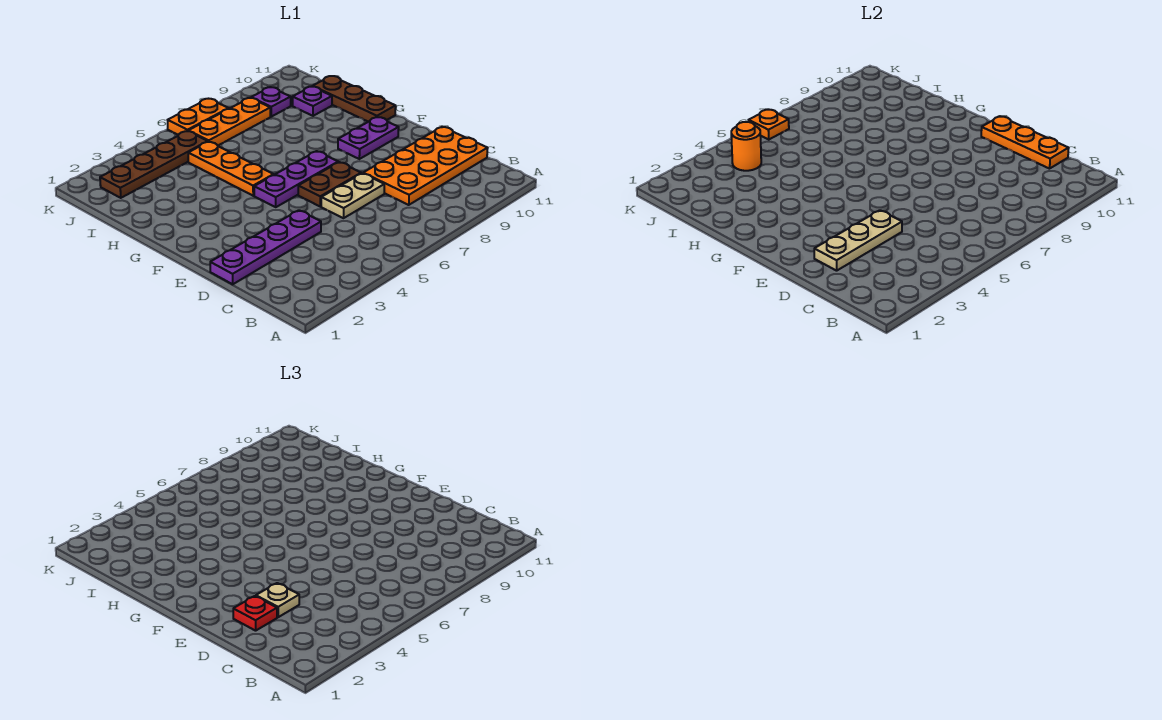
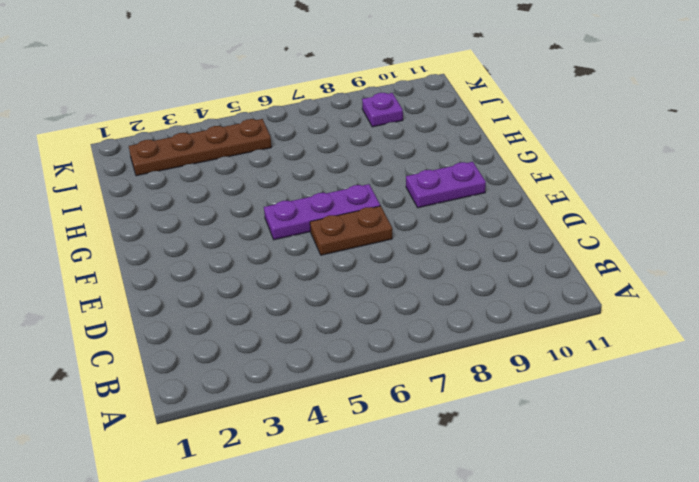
none -> orange plate C8:D11 level 1
none -> purple plate D1:D4 level 1
none -> tan plate D6:D7 level 1

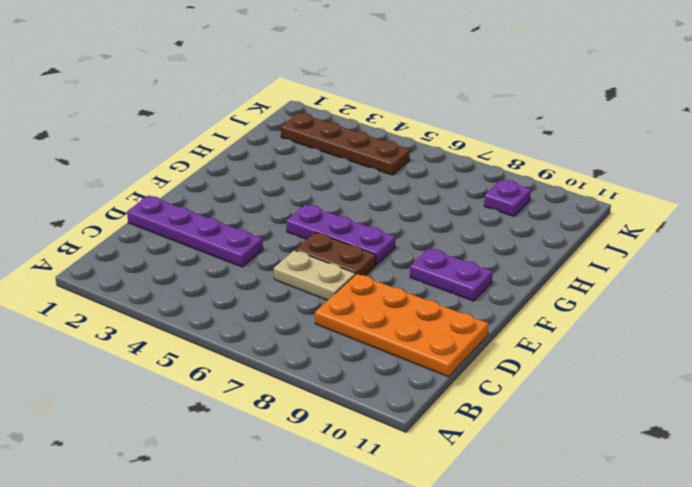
none -> orange plate G5:I5 level 1
none -> brown plate G11:I11 level 1
none -> purple plate I10 level 1

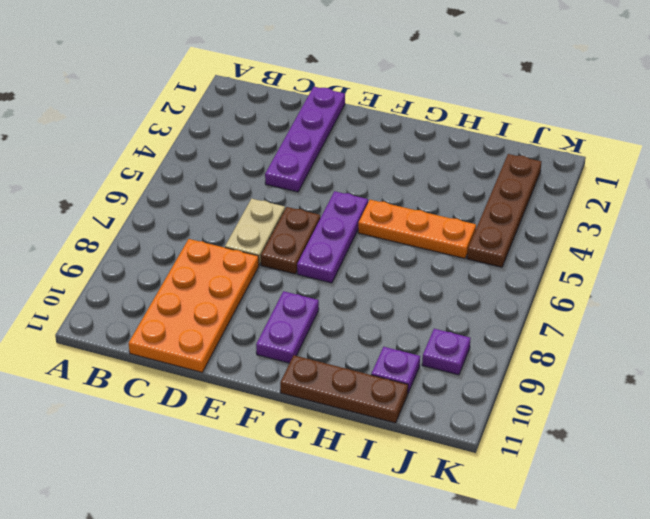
none -> orange plate J6:J8 level 1
none -> orange plate K6:K7 level 1
none -> orange plate C11:E11 level 2

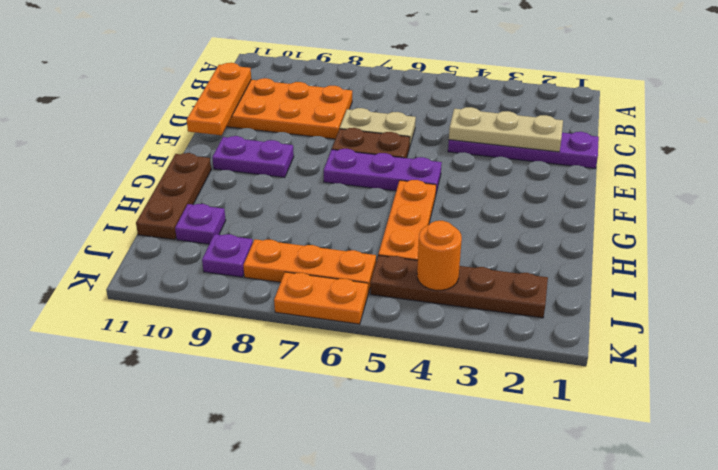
none -> orange plate K6 level 2
none -> red plate D2 level 3
none -> tan plate D3 level 3

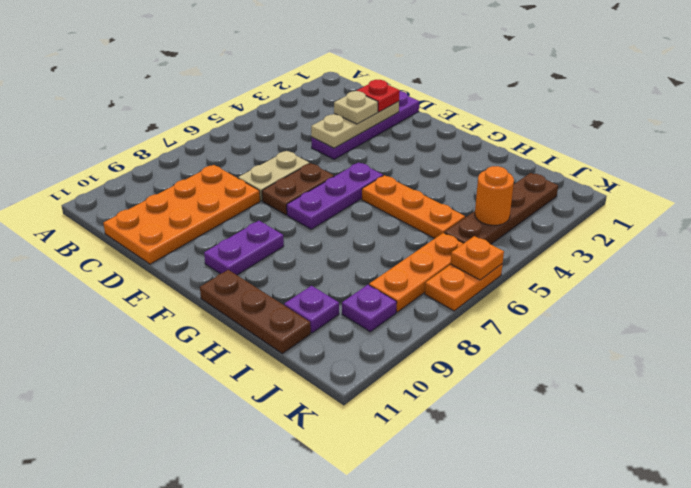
none -> orange plate C11:E11 level 2

